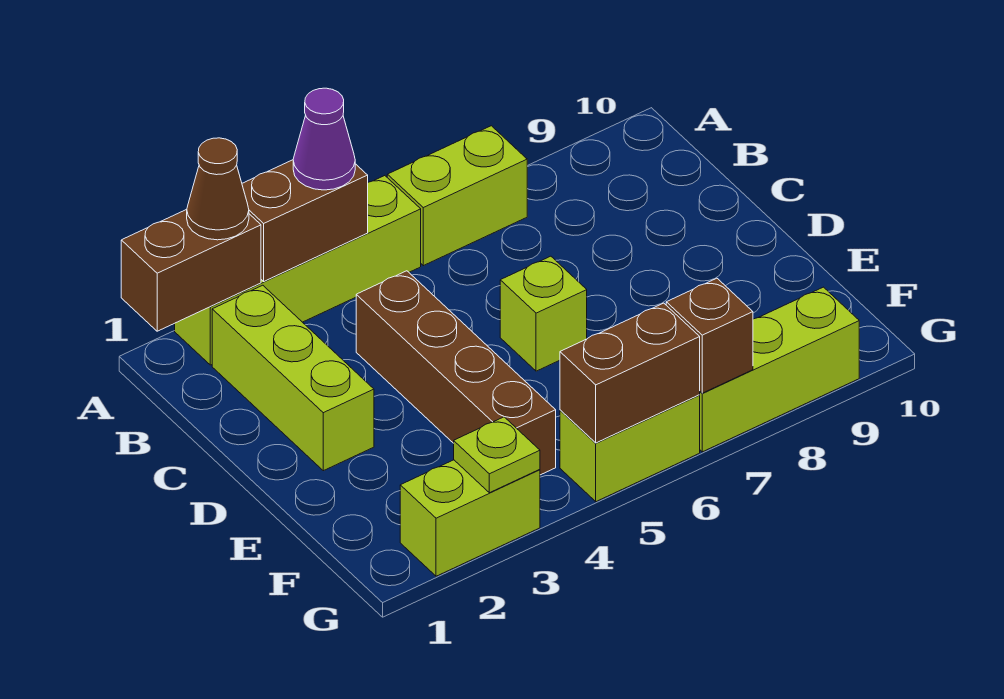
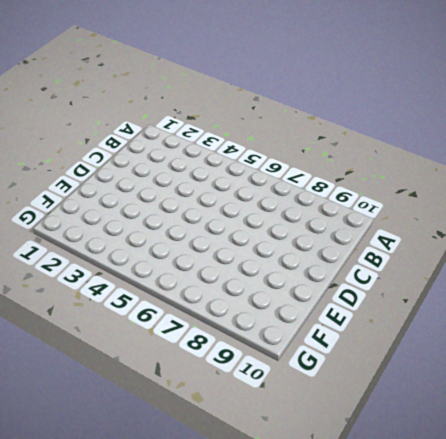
none -> lime brick A2:A5 level 1
none -> lime brick A6:A7 level 1
none -> lime brick B2:D2 level 1

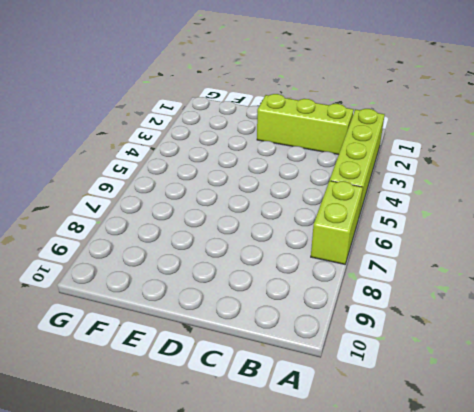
none -> brown brick C4:F4 level 1
none -> lime brick D6 level 1
none -> lime brick G2:G3 level 1

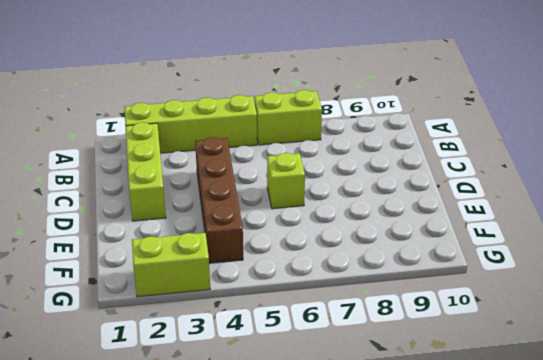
none -> lime brick G5:G6 level 1
none -> lime brick G7:G9 level 1
none -> brown brick A1:A2 level 2

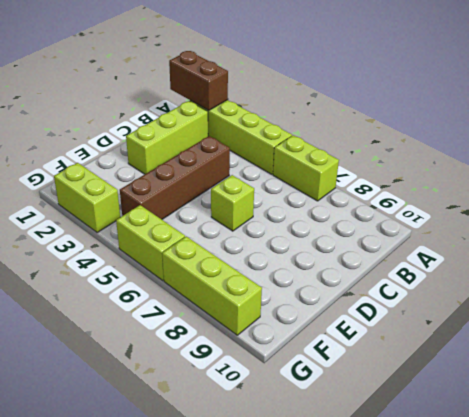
none -> brown brick A3:A4 level 2
none -> lime plate G3 level 2
none -> brown brick G5:G6 level 2

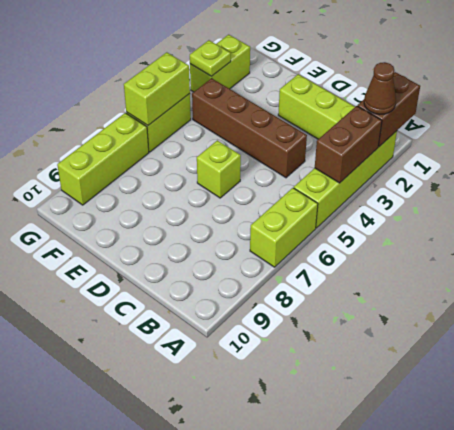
lime brick G5:G6 level 2 -> brown brick G5:G6 level 2
none -> brown brick G7 level 2
none -> purple cone A4 level 3

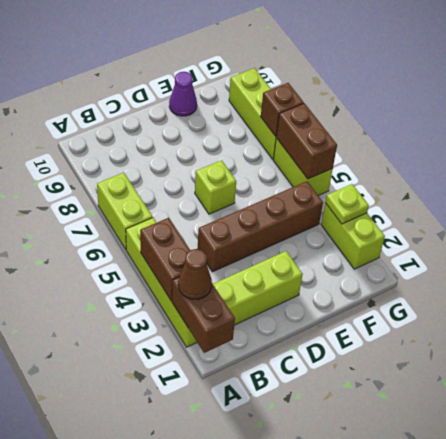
purple cone E10 level 1 -> purple cone A4 level 3

